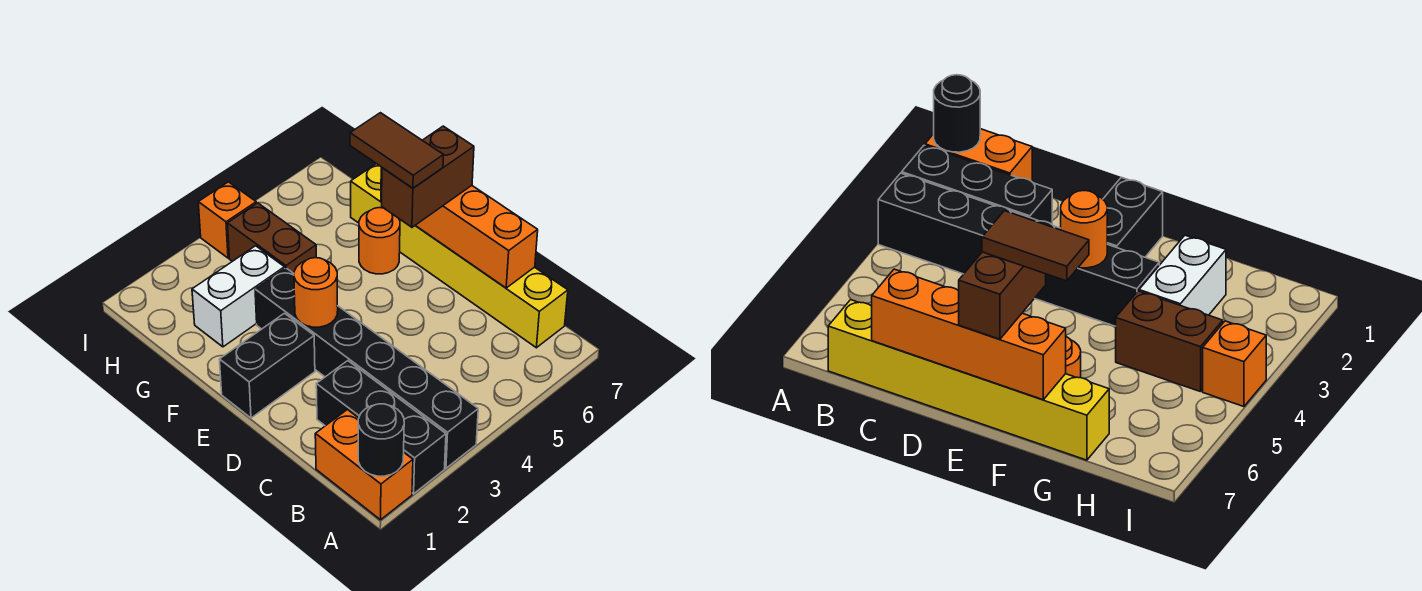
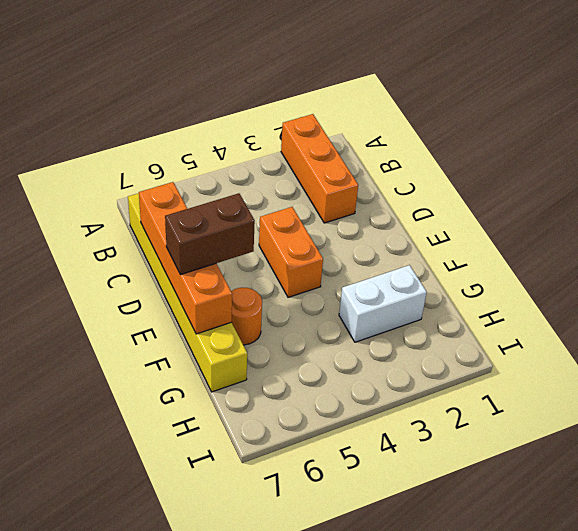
orange brick A2:C2 level 1 -> black brick A2:C2 level 1
orange brick D4:E4 level 1 -> orange brick A1:B1 level 1
none -> black brick A3:F3 level 1
none -> black brick E1:E2 level 1
none -> brown brick G4:H4 level 1

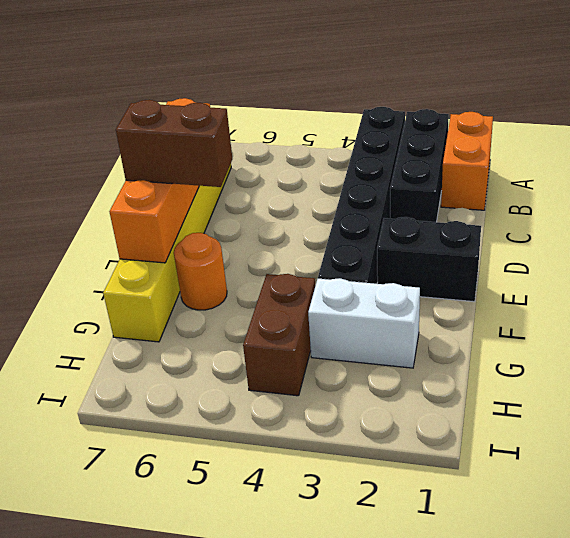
none -> orange brick I4 level 1
none -> black round brick A1 level 2
none -> orange round brick E3 level 2

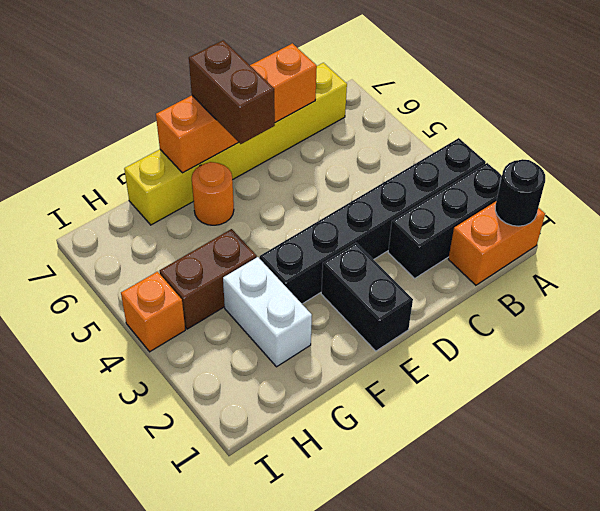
none -> orange round brick E3 level 2
none -> brown tile E6:F6 level 4

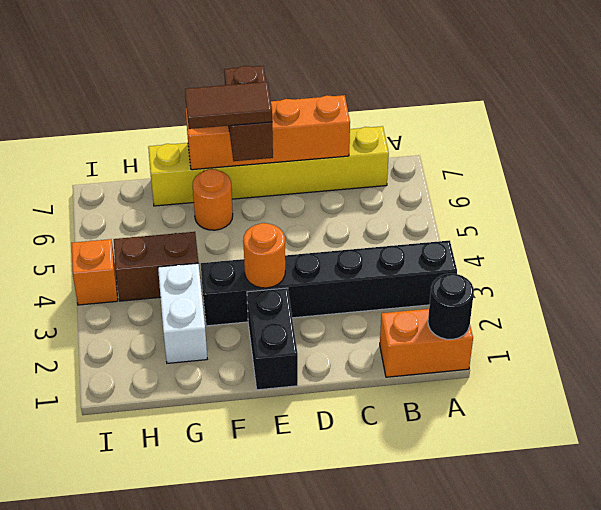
none -> black brick A2:C2 level 1

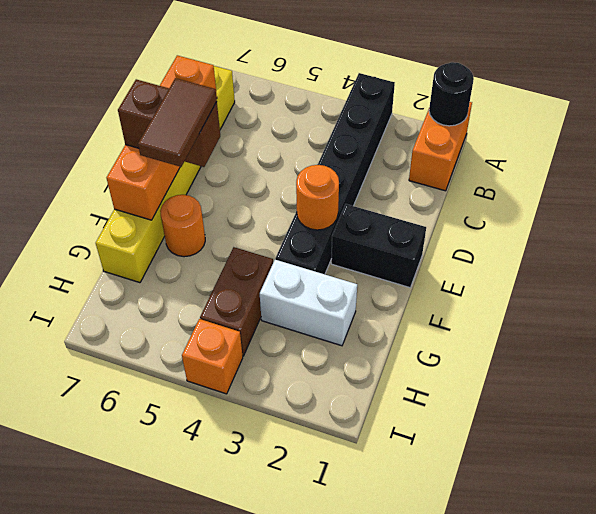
none -> black brick A2:C2 level 1

